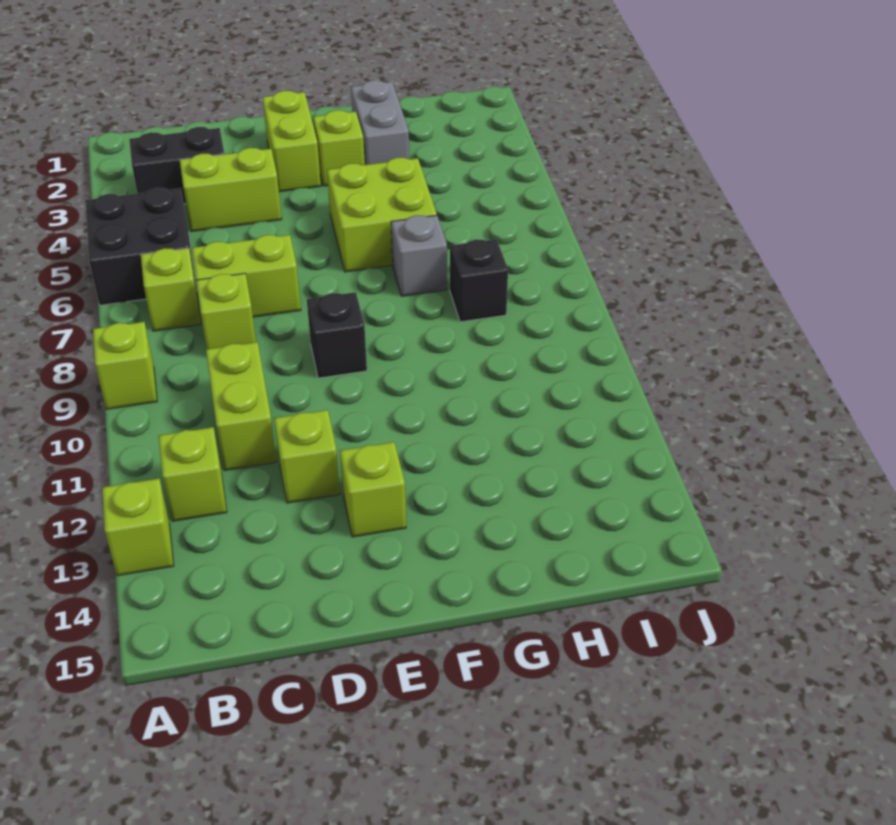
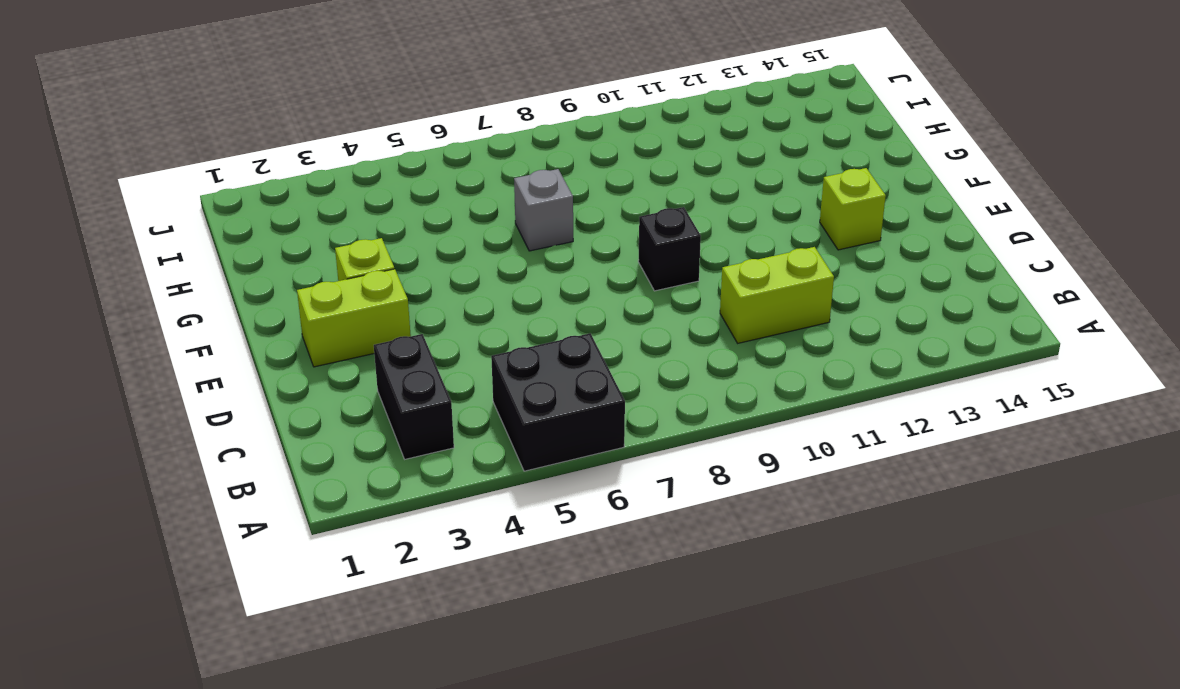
none -> lime brick A9 level 1
none -> lime brick A13 level 1
none -> lime brick B7 level 1

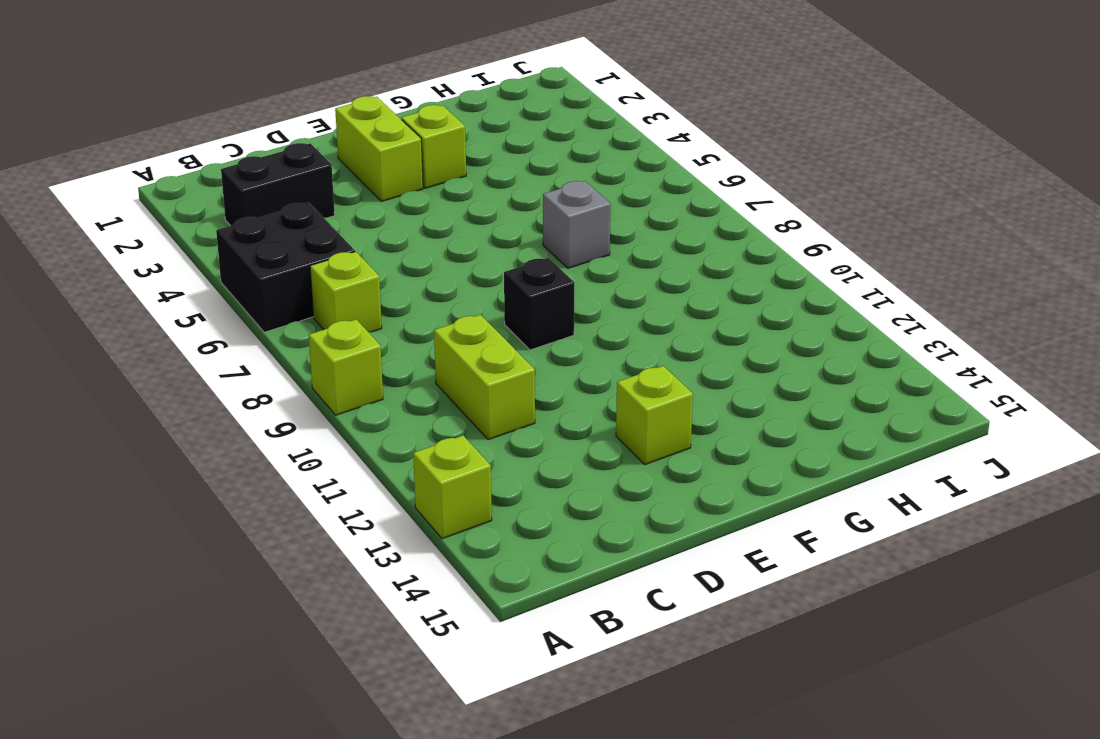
none -> lime brick B12 level 1
none -> lime brick C4:D4 level 1
none -> lime brick C7:D7 level 1

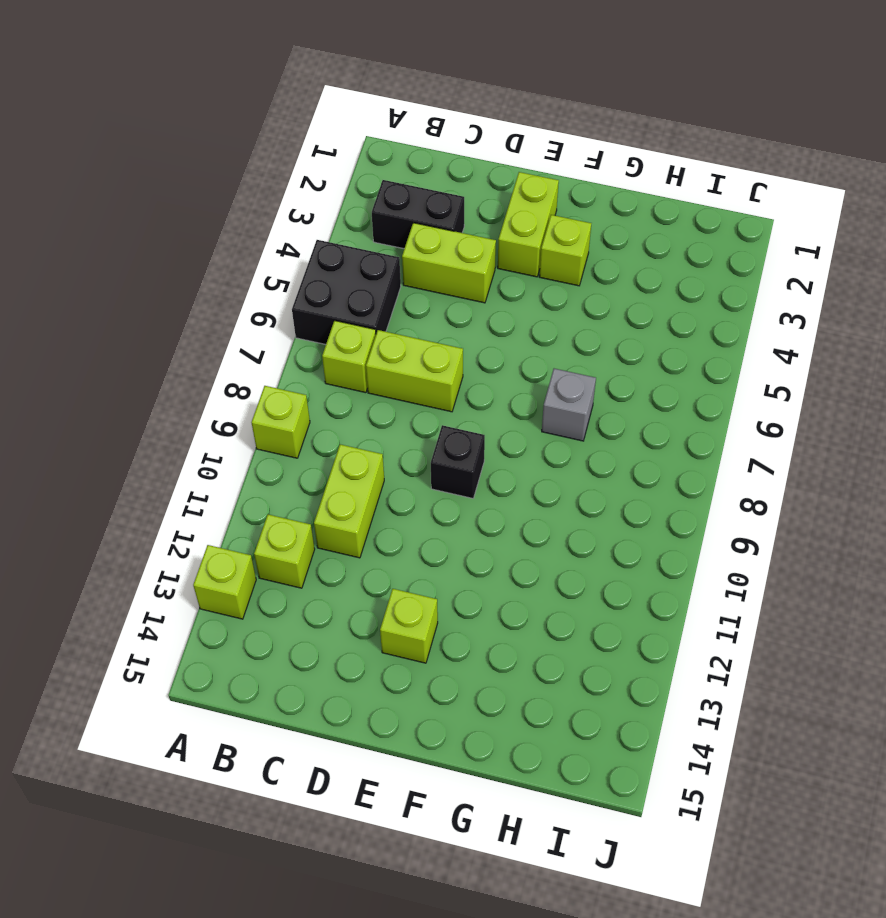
none -> lime brick C8 level 1
none -> lime brick D12 level 1
none -> lime brick F5:G6 level 1

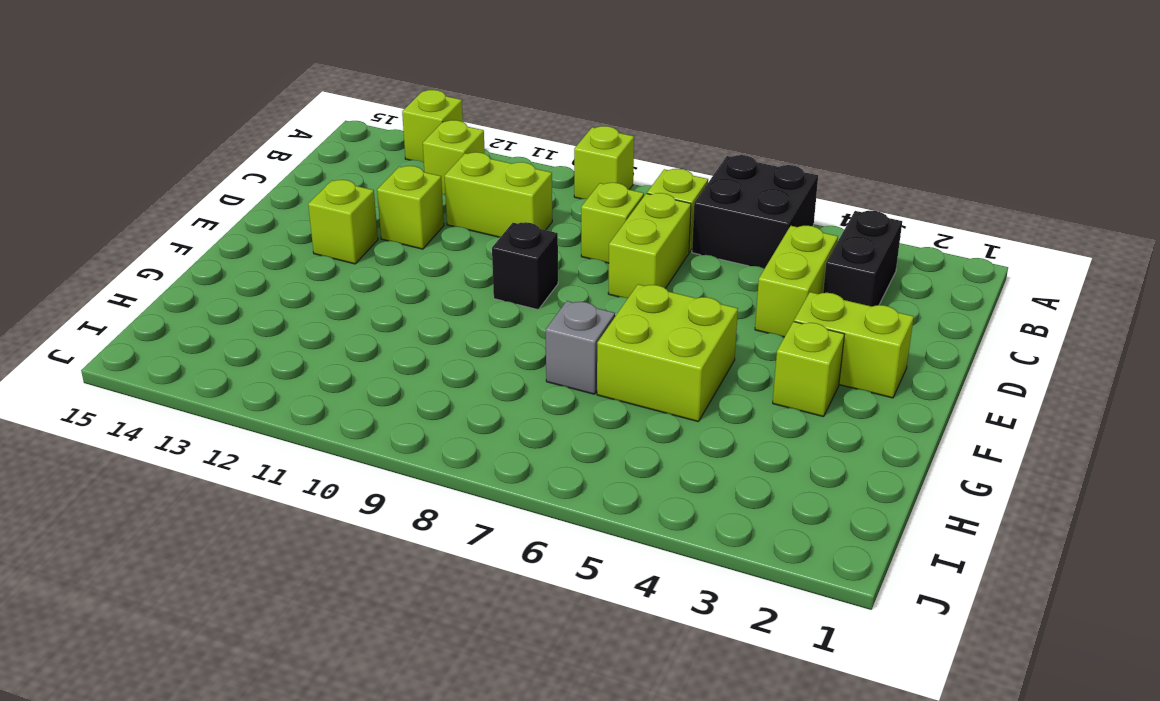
none -> grey brick G2:G3 level 1
none -> black brick H8 level 1

